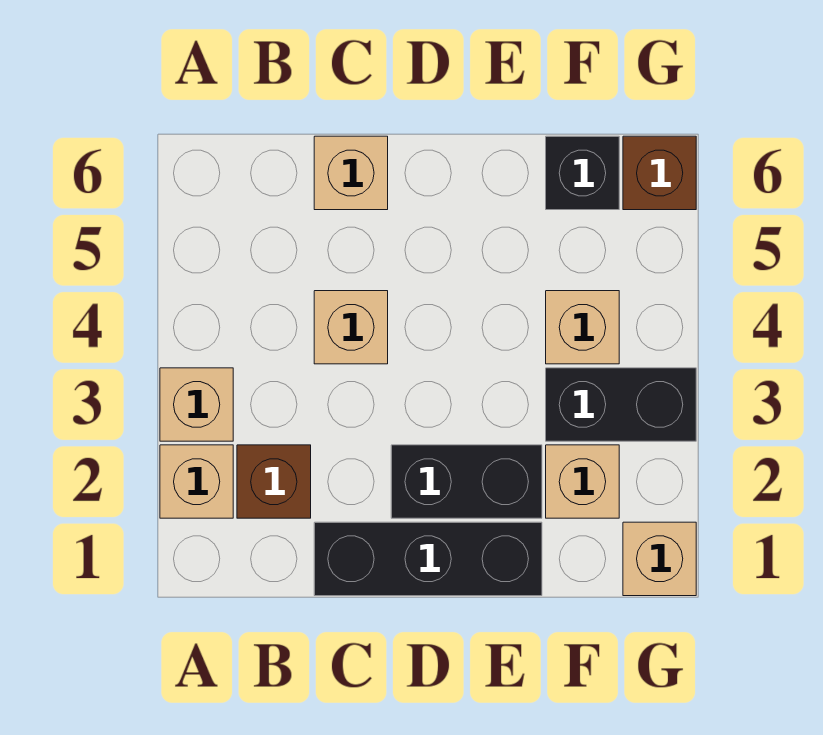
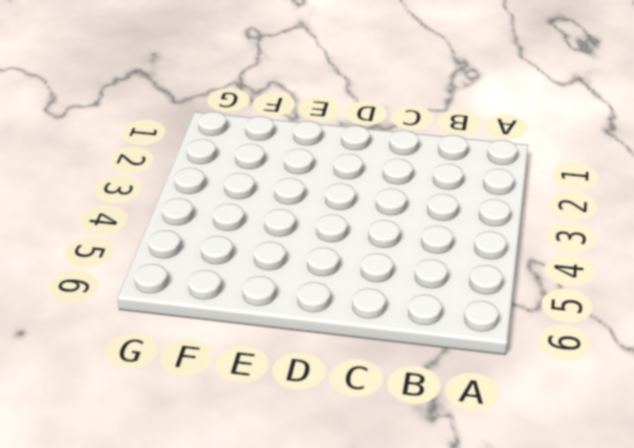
none -> tan brick A2 level 1
none -> tan brick A3 level 1
none -> brown brick B2 level 1

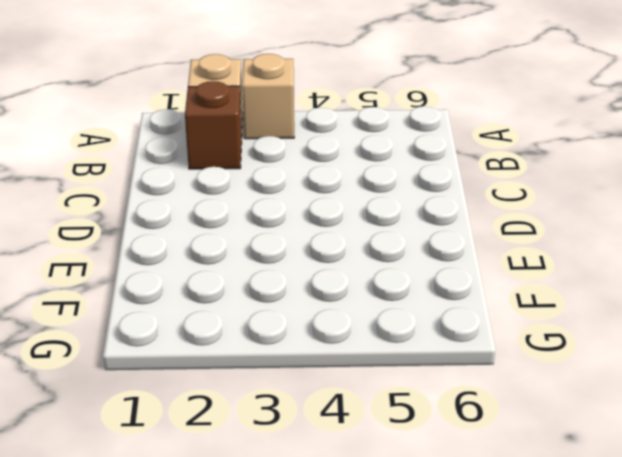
none -> black brick C1:E1 level 1
none -> tan brick C4 level 1
none -> tan brick C6 level 1

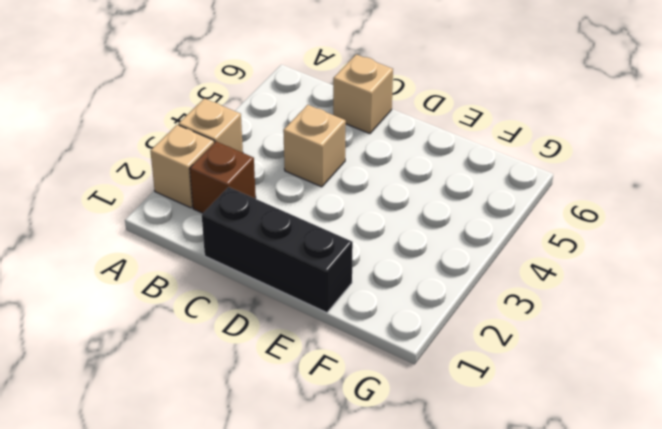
none -> black brick D2:E2 level 1
none -> tan brick F2 level 1
none -> black brick F3:G3 level 1

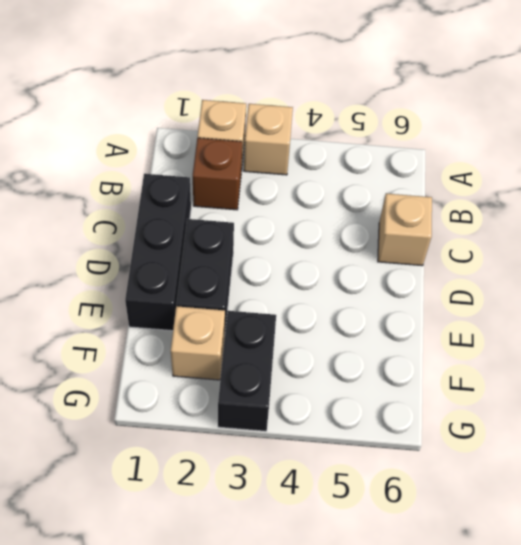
none -> tan brick C4 level 1
none -> tan brick F4 level 1
none -> black brick F6 level 1

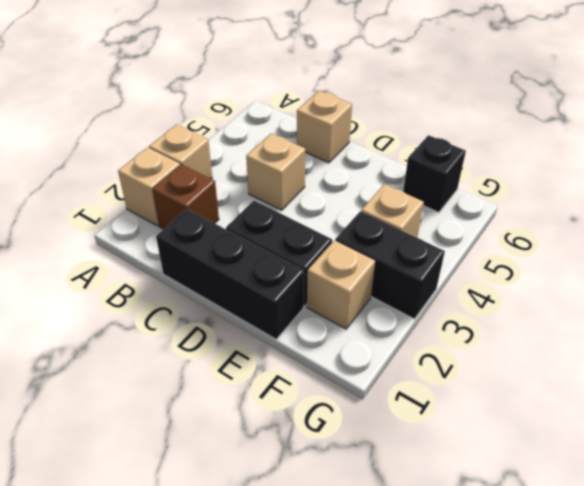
none -> tan brick G1 level 1
none -> brown brick G6 level 1

